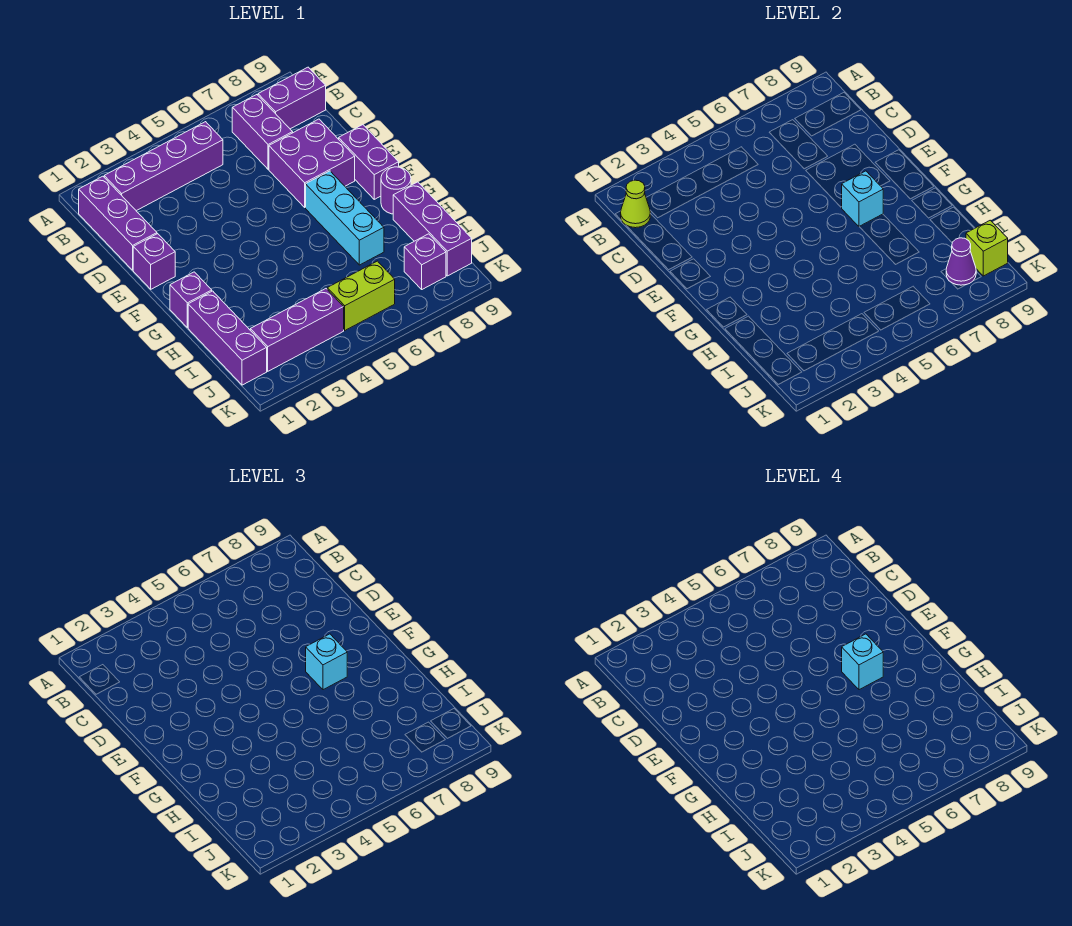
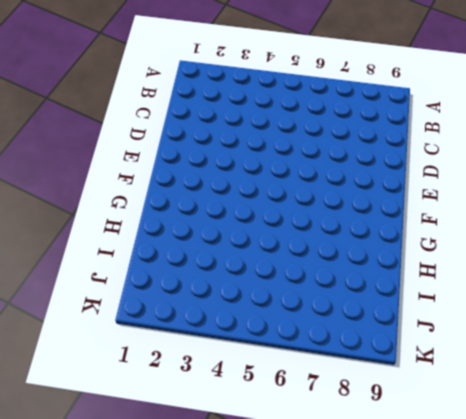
none -> purple brick B1:D1 level 1
none -> purple brick B2:B5 level 1
none -> purple brick B7:C7 level 1

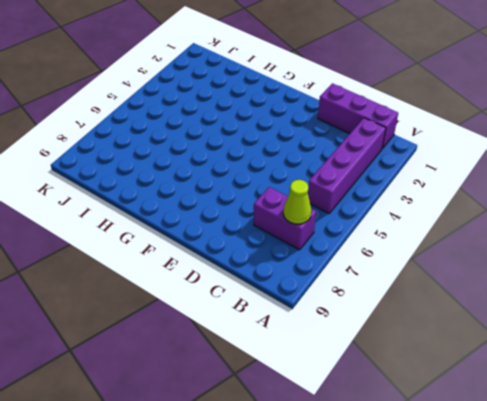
lime cone B7 level 2 -> lime cone B1 level 2
none -> purple brick B8:B9 level 1
none -> purple brick D7:E8 level 1
none -> purple brick E1 level 1

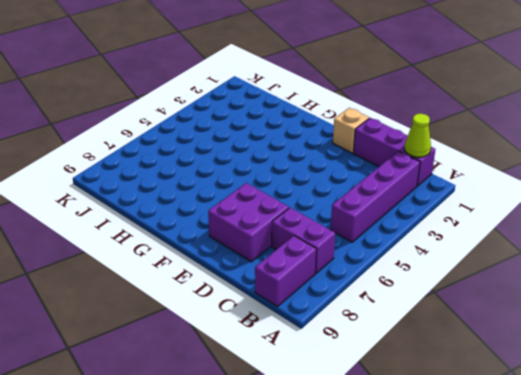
tan brick E1 level 1 -> purple brick E1 level 1
none -> purple brick E9:F9 level 1
none -> cyan brick F7:H7 level 1
none -> purple brick G1 level 1

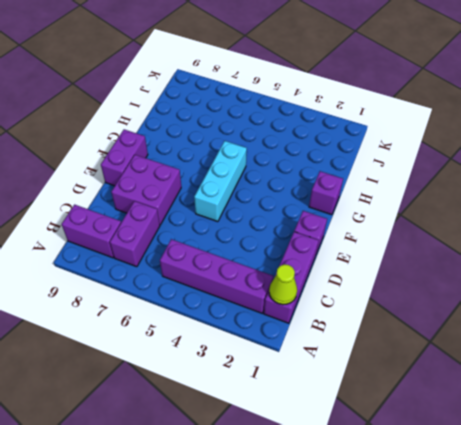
cyan brick E5:G5 level 1 -> cyan brick F7:H7 level 1
none -> purple round brick G9 level 1
none -> purple brick H1:J1 level 1
none -> purple brick H9:J9 level 1

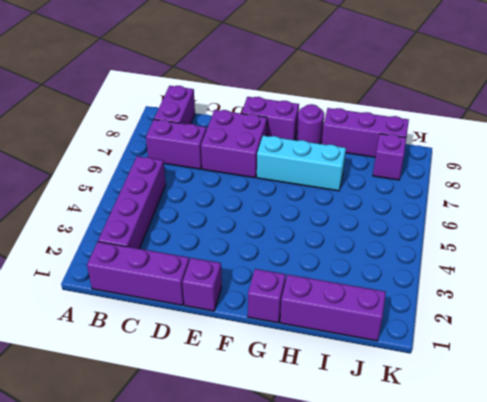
none -> purple brick J2:J4 level 1
none -> lime brick J5:J6 level 1
none -> lime cone B1 level 2

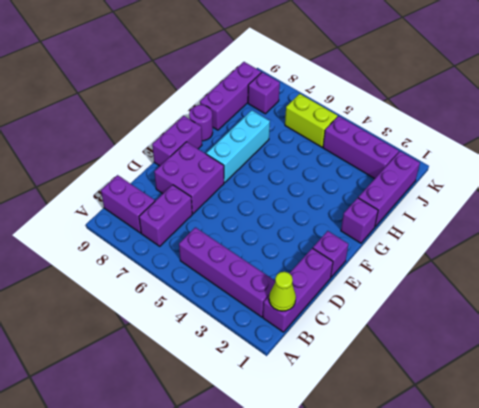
none -> cyan brick F7 level 2
none -> purple cone J8 level 2
none -> lime brick J9 level 2

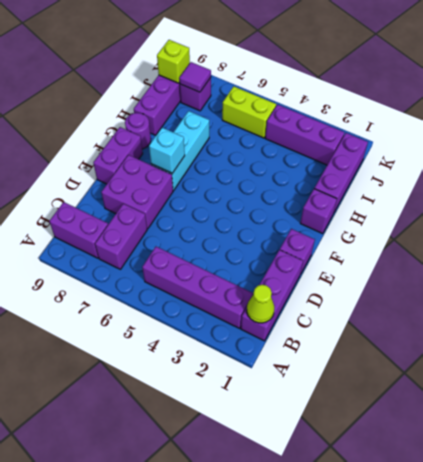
purple tile J8 level 2 -> purple cone J8 level 2
none -> cyan brick F7 level 3
none -> cyan brick F7 level 4

